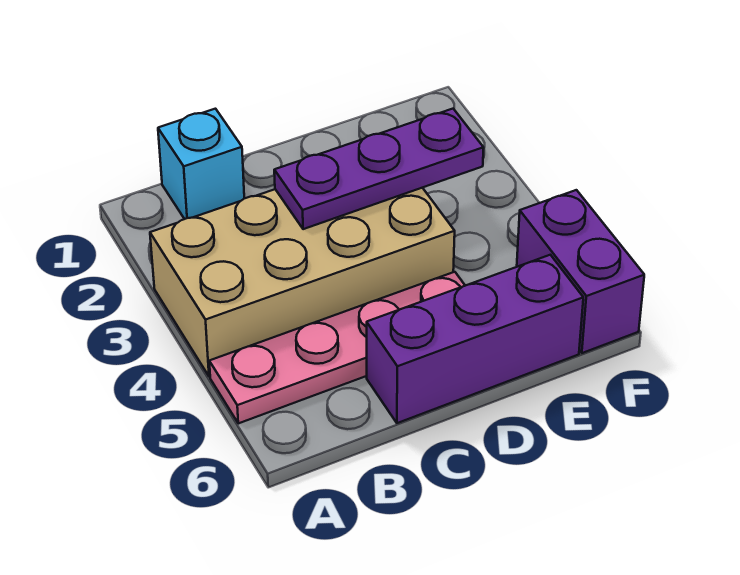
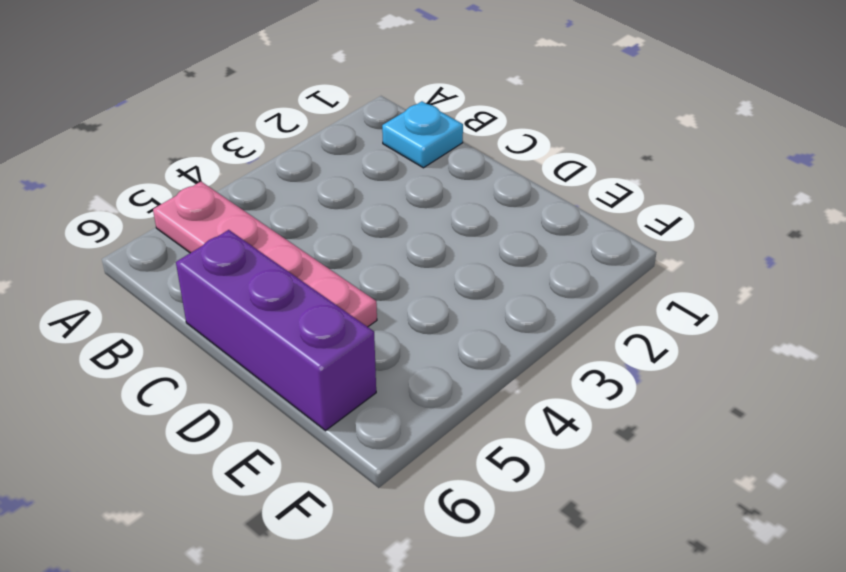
cyan plate B1 level 1 -> cyan brick B1 level 1
none -> tan brick A3:D4 level 1
none -> purple brick F5:F6 level 1

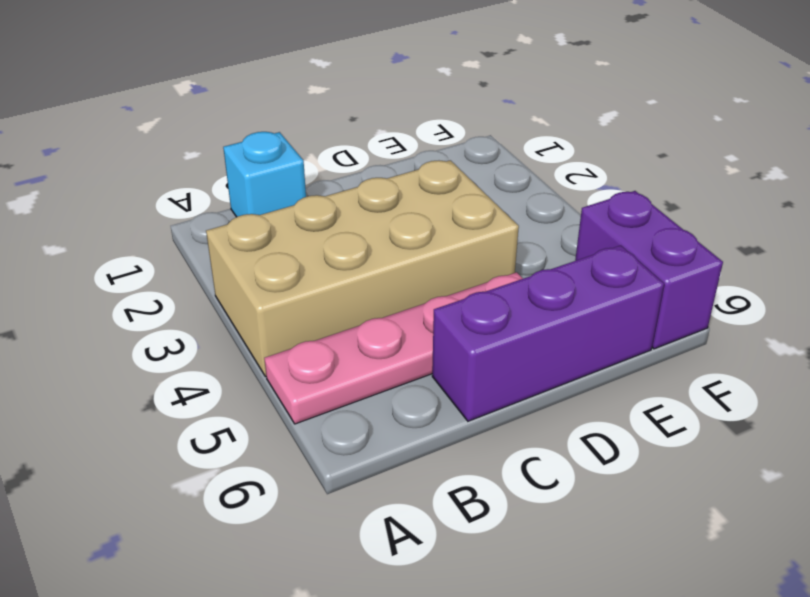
none -> purple plate C3:E3 level 2

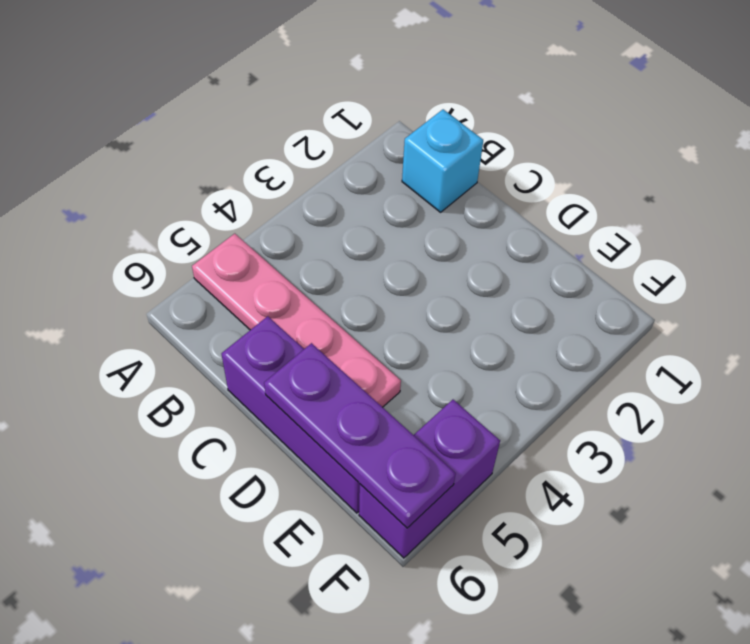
purple plate D6:F6 level 2 -> purple plate C3:E3 level 2
none -> tan brick A3:D4 level 1

